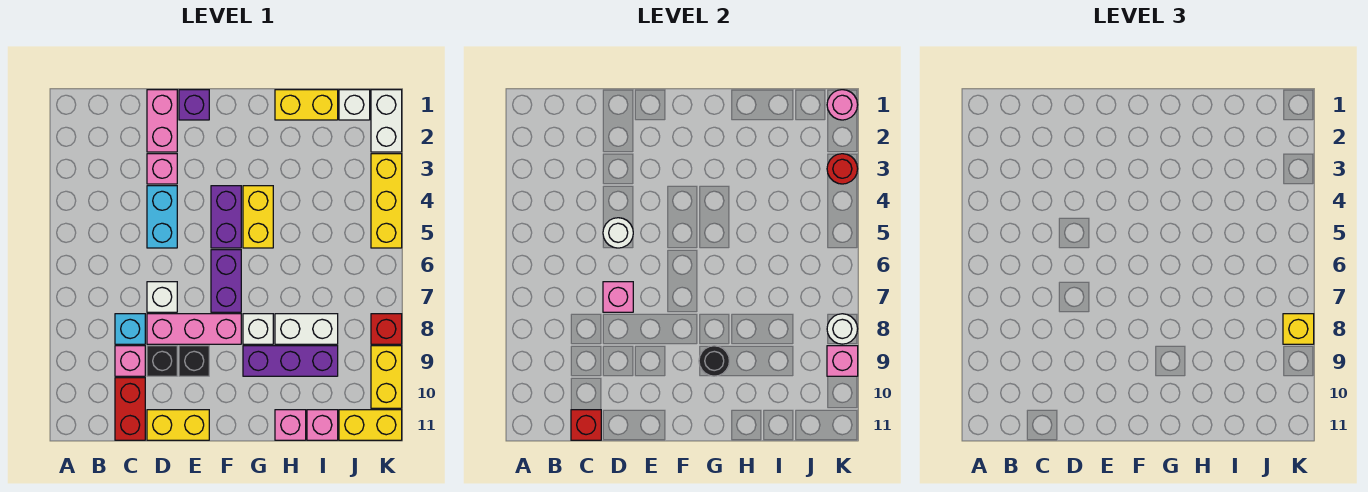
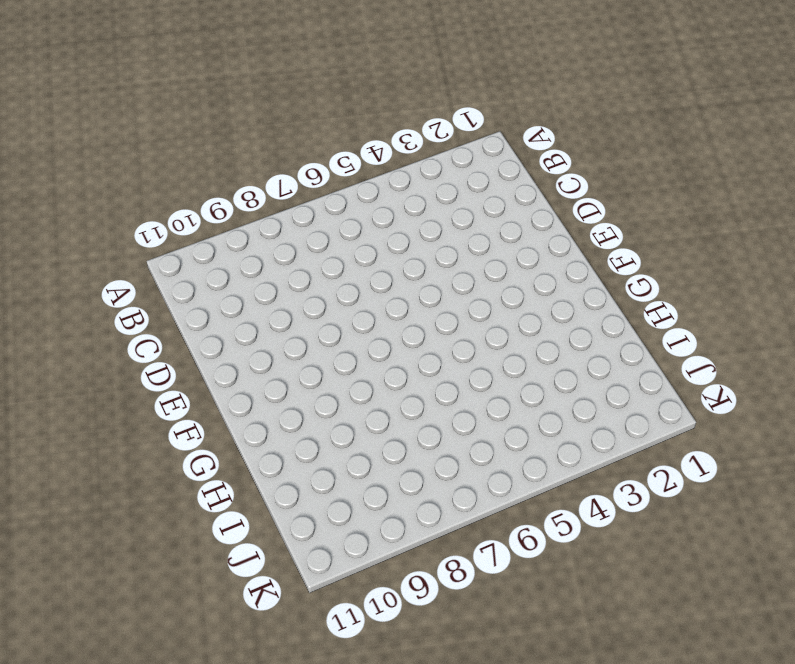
none -> cyan brick C8 level 1
none -> pink brick C9 level 1
none -> red brick C10:C11 level 1
none -> pink brick D1:D2 level 1

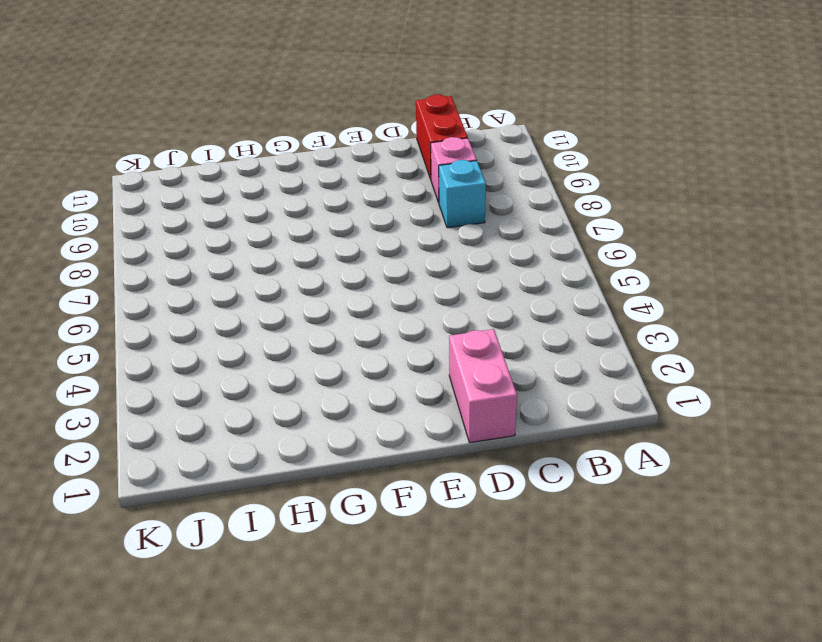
none -> pink brick D3 level 1
none -> cyan brick D4:D5 level 1
none -> white brick D7 level 1
none -> pink brick D8:F8 level 1

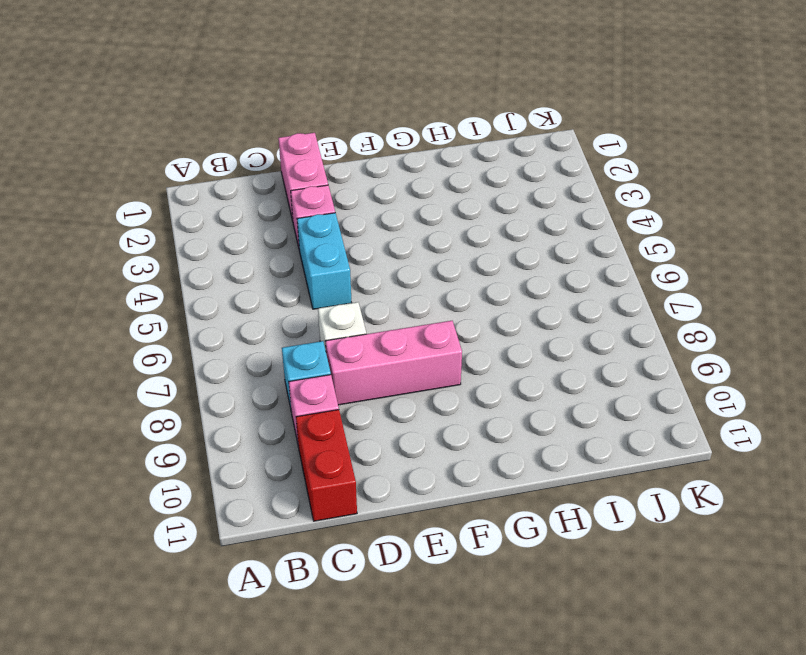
none -> black brick D9 level 1
none -> yellow brick D11:E11 level 1
none -> purple brick E1 level 1
none -> black brick E9 level 1

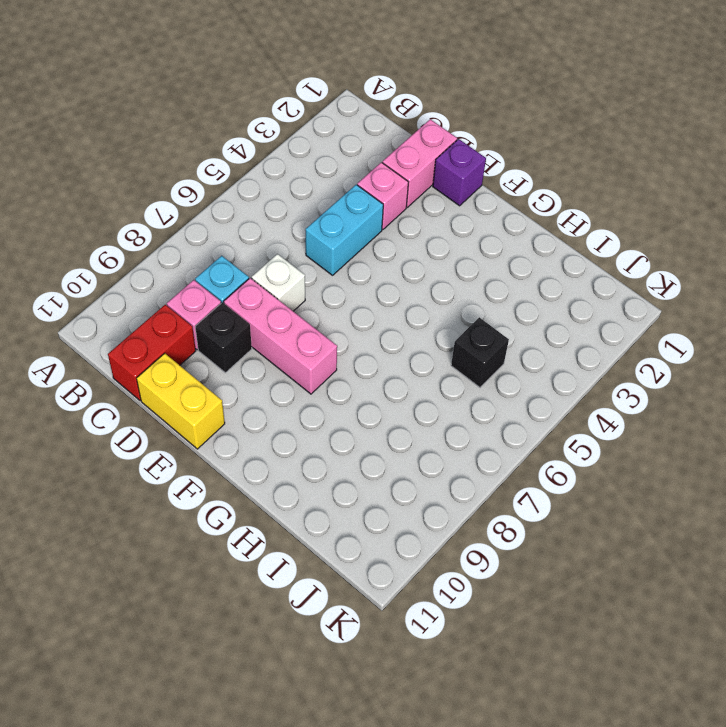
black brick I5 level 1 -> black brick E9 level 1
none -> purple brick F4:F5 level 1
none -> purple brick F6:F7 level 1
none -> yellow brick G4:G5 level 1
none -> white brick G8 level 1

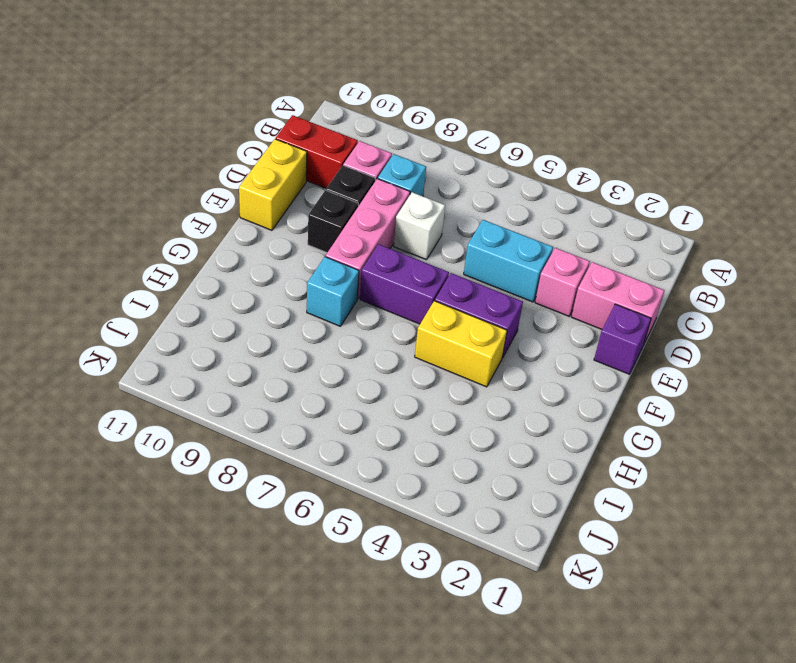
cyan brick G8 level 1 -> white brick G8 level 1
none -> purple brick G9:I9 level 1
none -> yellow brick H1:I1 level 1
none -> white brick H8:I8 level 1
none -> pink brick H11 level 1

